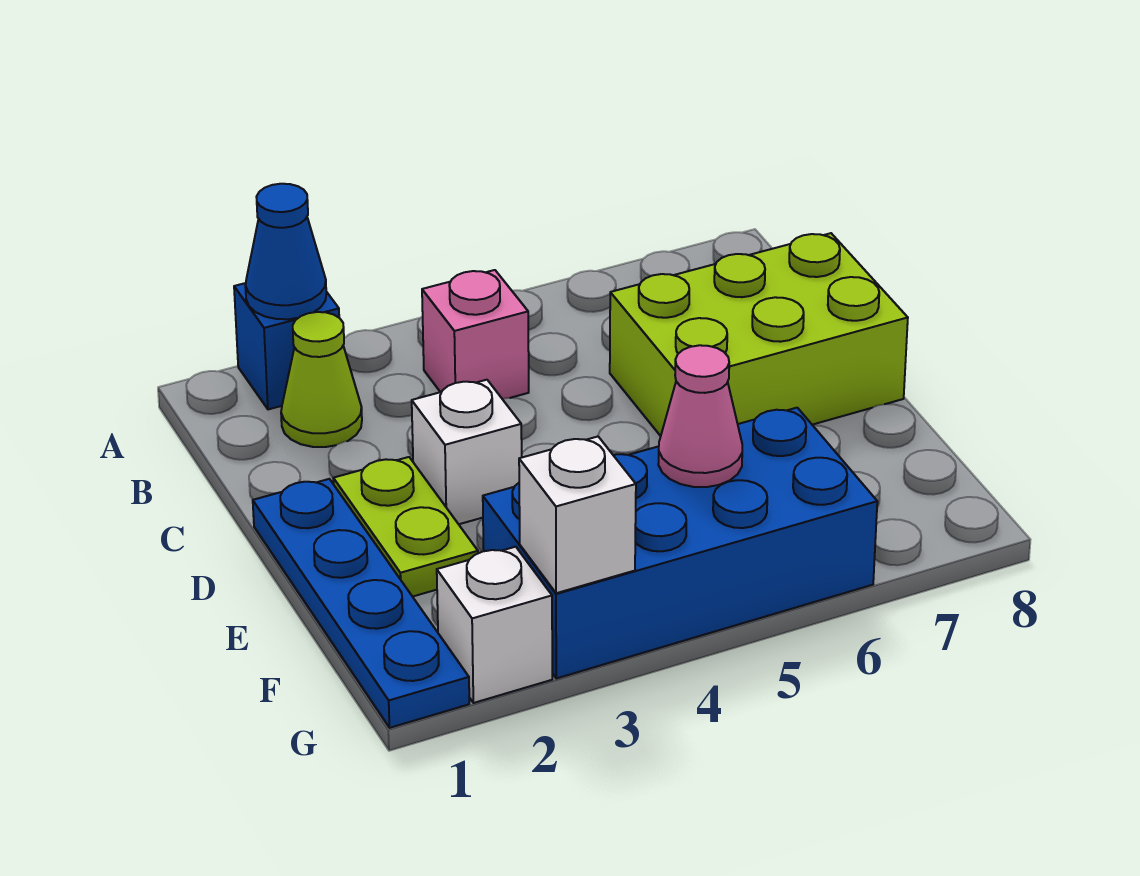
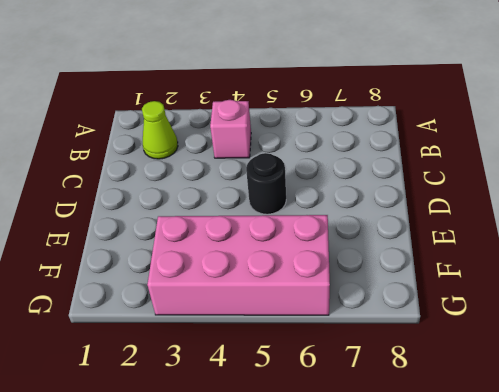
black round brick D5 level 1 -> none
pink brick F3:G6 level 1 -> blue brick F3:G6 level 1
none -> blue brick A2 level 1
none -> lime brick C6:D8 level 1
none -> blue plate D1:G1 level 1

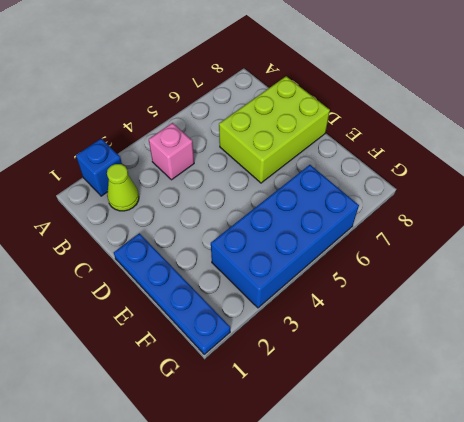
none -> lime plate D2:E2 level 1
none -> white brick D3 level 1
none -> white brick G2 level 1

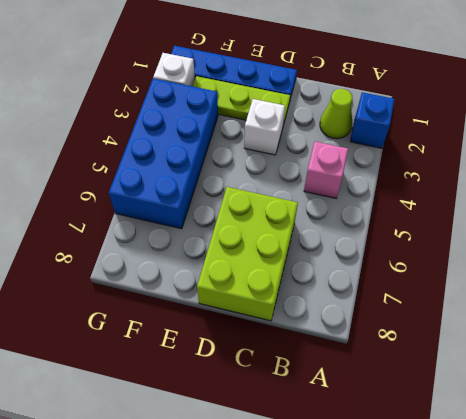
lime plate D2:F2 level 1 -> lime plate D2:E2 level 1
none -> blue cone A2 level 2
none -> pink cone F5 level 2
none -> white brick G3 level 2

